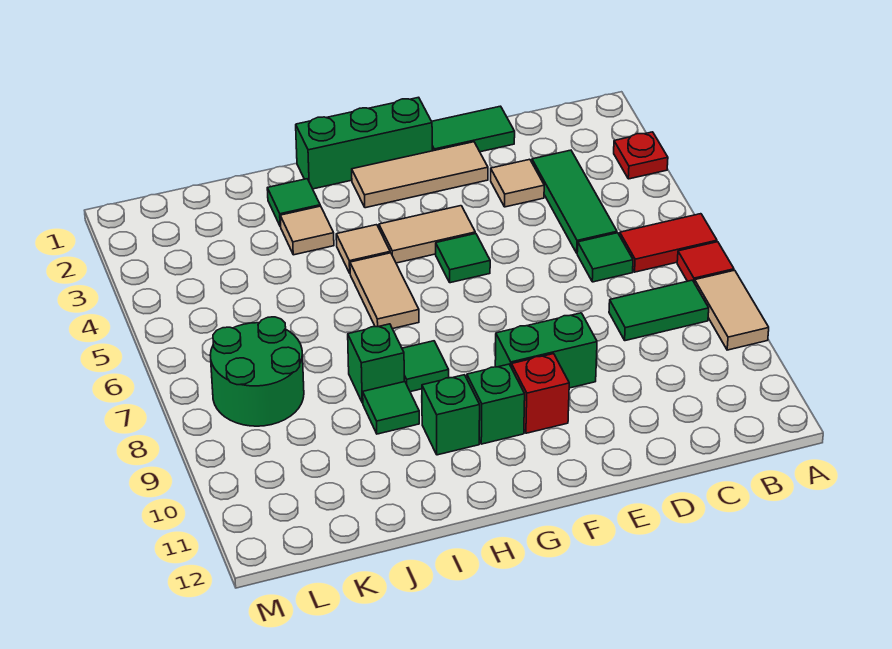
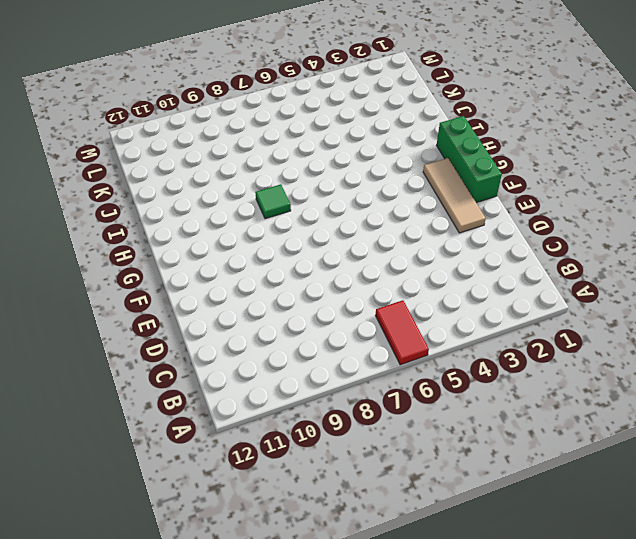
none -> red plate A3 level 1
none -> red tile A7 level 1
none -> tan tile A8:A9 level 1

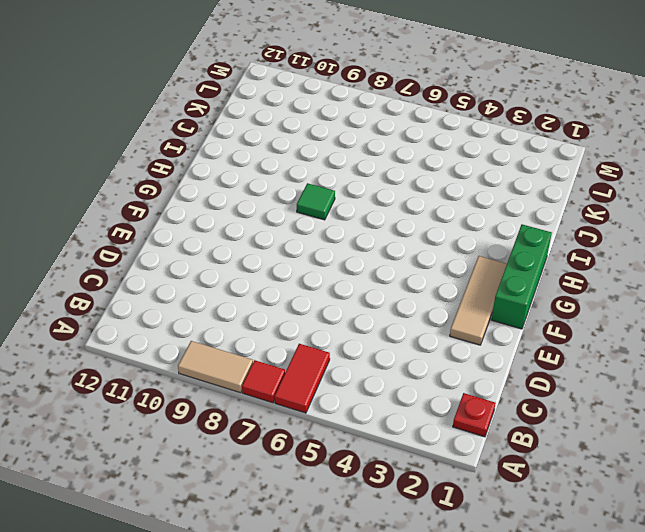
red plate B1 level 1 -> red plate A3 level 1
none -> green tile B8:C8 level 1
none -> green tile C3:C5 level 1
none -> green tile C6 level 1

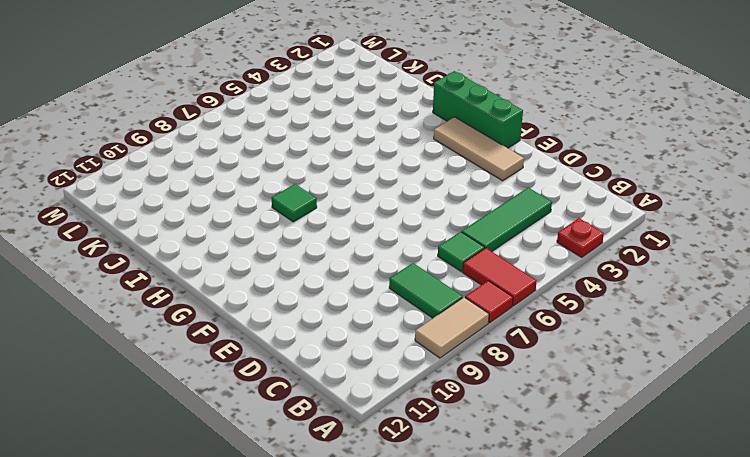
none -> green tile D1:E1 level 1
none -> tan tile D3 level 1
none -> green brick E9:F9 level 1

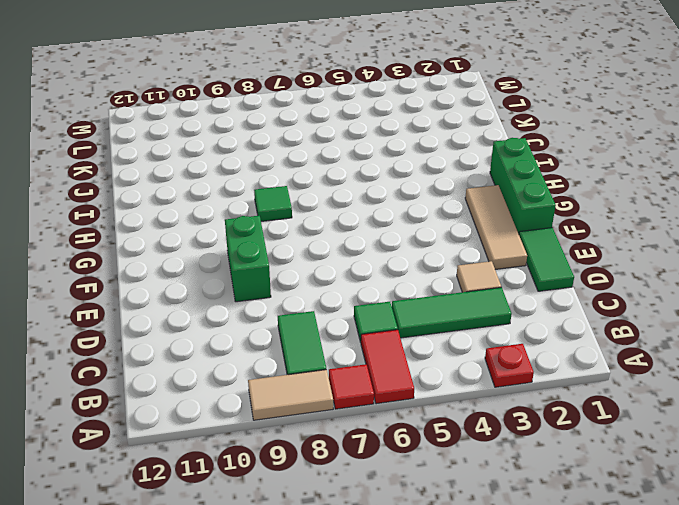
none -> tan tile F4:G4 level 1
none -> green tile F5 level 1
none -> red brick F10 level 1

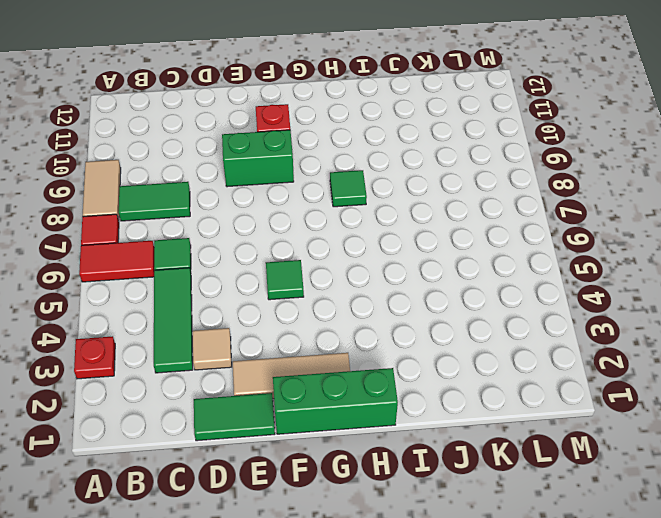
none -> tan tile F4:G4 level 1
none -> green brick G10 level 1
none -> tan tile H4 level 1

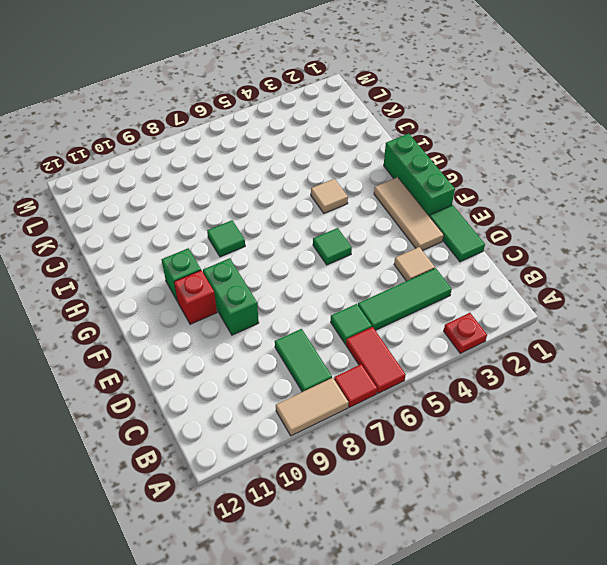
none -> tan tile F4:G4 level 1
none -> tan tile H5:H6 level 1
none -> green brick H10 level 1

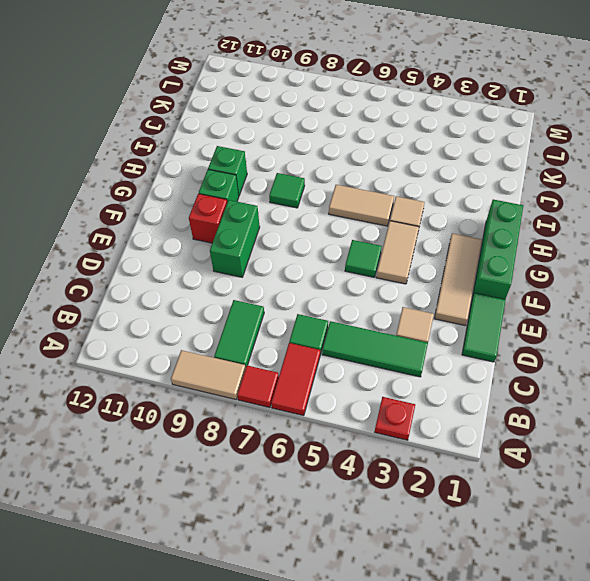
none -> green tile I2 level 1
none -> tan tile I3 level 1
none -> green brick I8 level 1

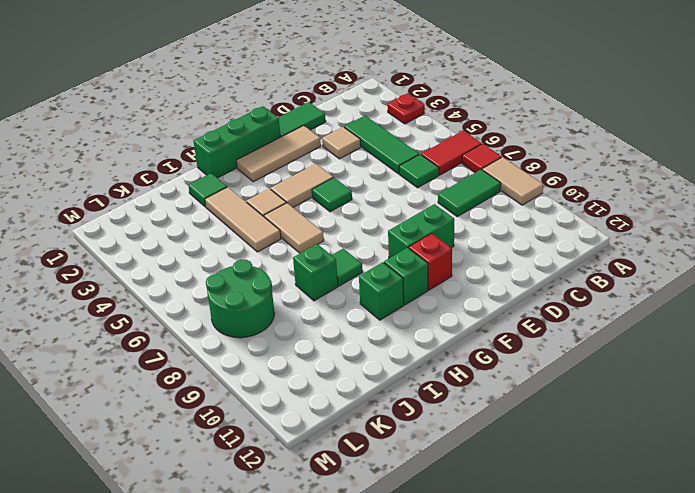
tan tile I3:I5 level 1 -> tan tile I3 level 1
none -> green tile I9 level 1

